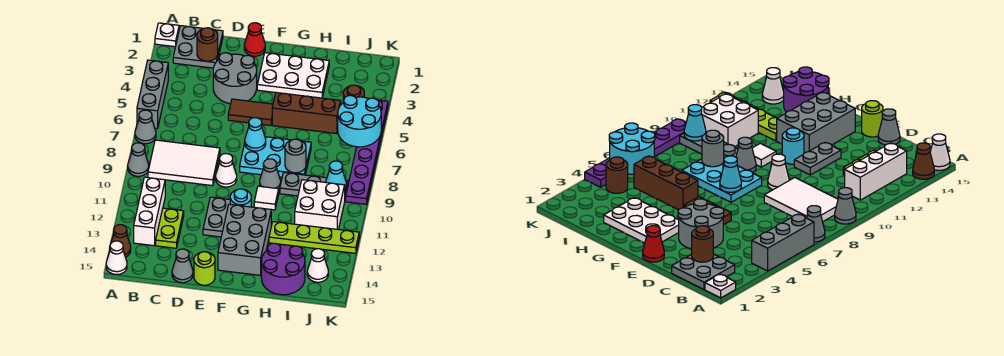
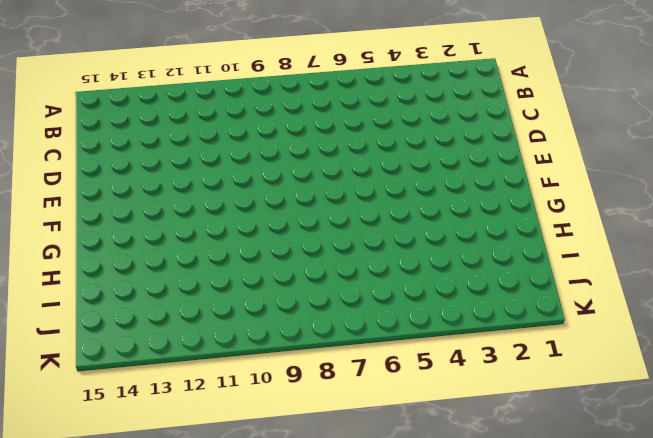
none -> white plate A1 level 1
none -> grey brick A4:A6 level 1
none -> grey cone A7 level 1
none -> grey cone A9 level 1

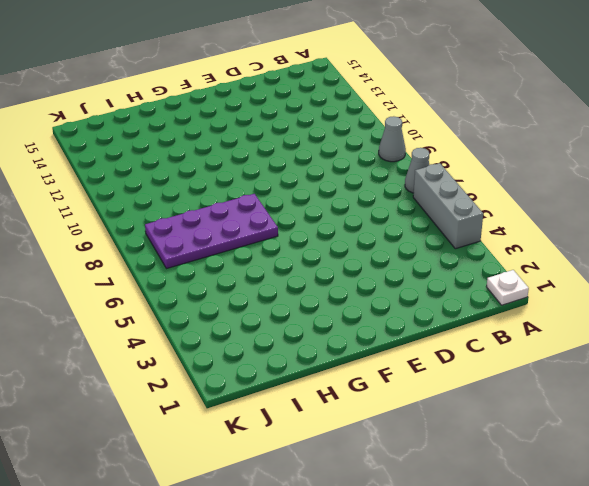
purple plate G7:J8 level 1 -> cyan plate F7:H8 level 1
none -> brown cone A14 level 1
none -> white cone A15 level 1
none -> grey plate B1:C2 level 1
none -> white tile B8:D9 level 1

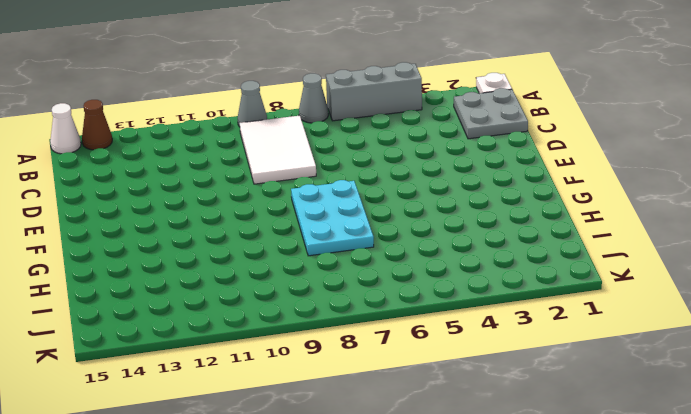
none -> white brick B11:B13 level 1
none -> lime plate C12:C13 level 1
none -> grey round brick D3:E4 level 1
none -> grey cone D15 level 1

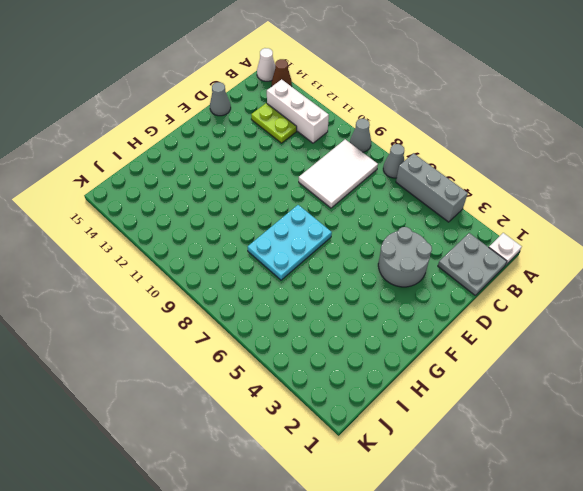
none -> red cone E1 level 1
none -> brown tile E5:F5 level 1
none -> white cone E9 level 1
none -> grey plate E11:E12 level 1

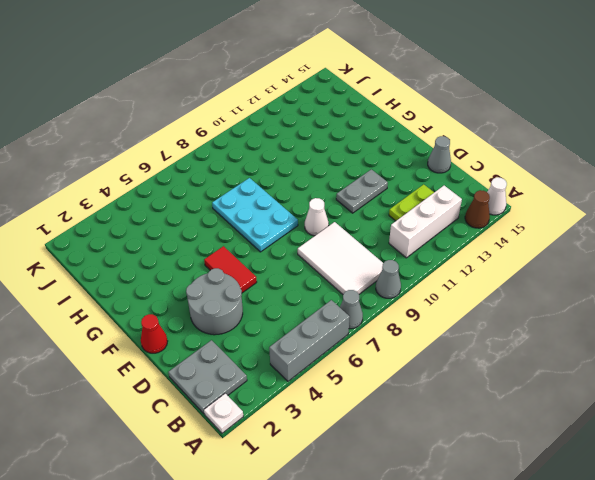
red tile E5:F5 level 1 -> brown tile E5:F5 level 1
none -> lime round brick E15 level 1
none -> white plate F2:H3 level 1
none -> cyan round brick F11 level 1
none -> grey brick F12:G14 level 1

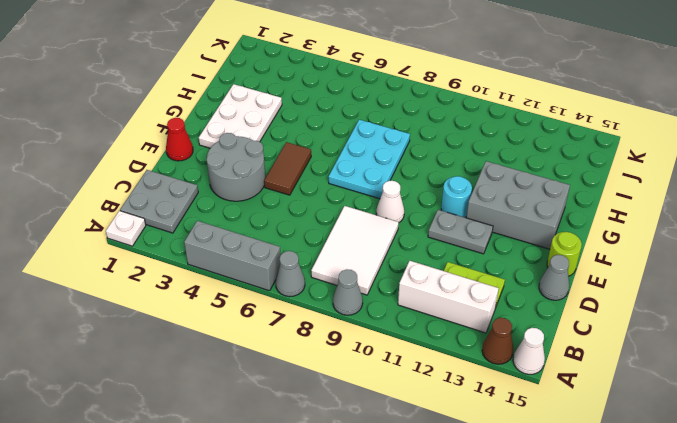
none -> brown brick G5:I5 level 1
none -> grey cone G9 level 1
none -> white tile G10 level 1
none -> grey plate H9:J9 level 1

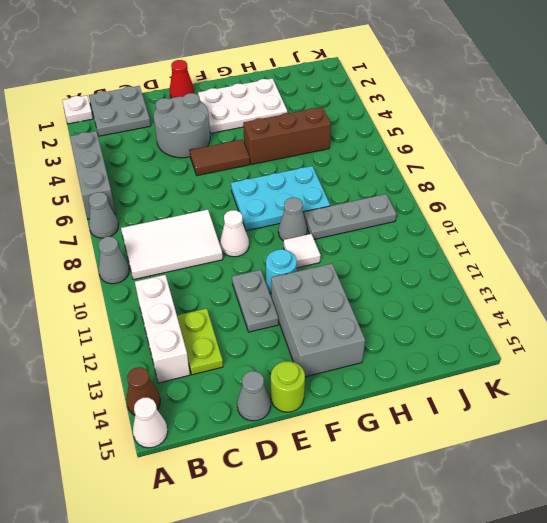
none -> lime plate H12:K12 level 1
none -> purple round brick H14:I15 level 1
none -> white brick I10:J11 level 1
none -> brown round brick J4 level 1

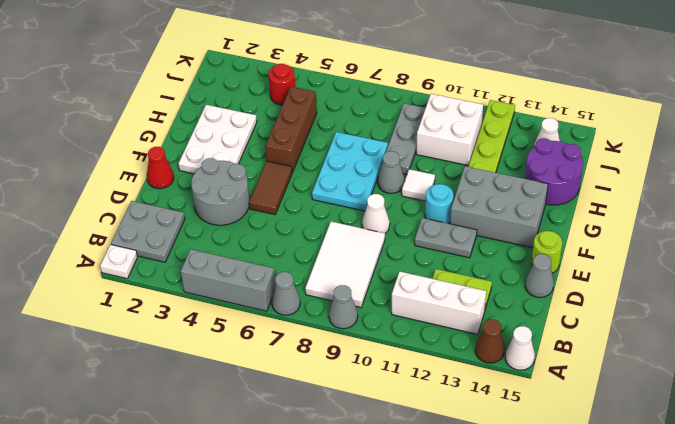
red round brick J4 level 1 -> brown round brick J4 level 1
none -> purple plate K4:K9 level 1
none -> brown round brick C2 level 2
none -> cyan cone F7 level 2
none -> grey round brick H8 level 2

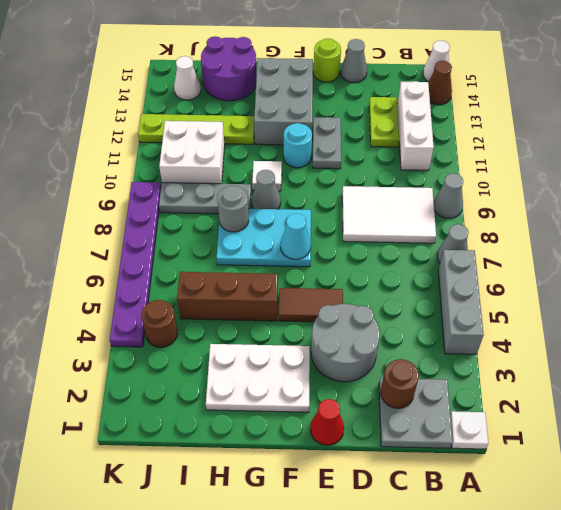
none -> white cone E9 level 1
none -> cyan round brick J5:K6 level 2
none -> cyan cone J9 level 2

